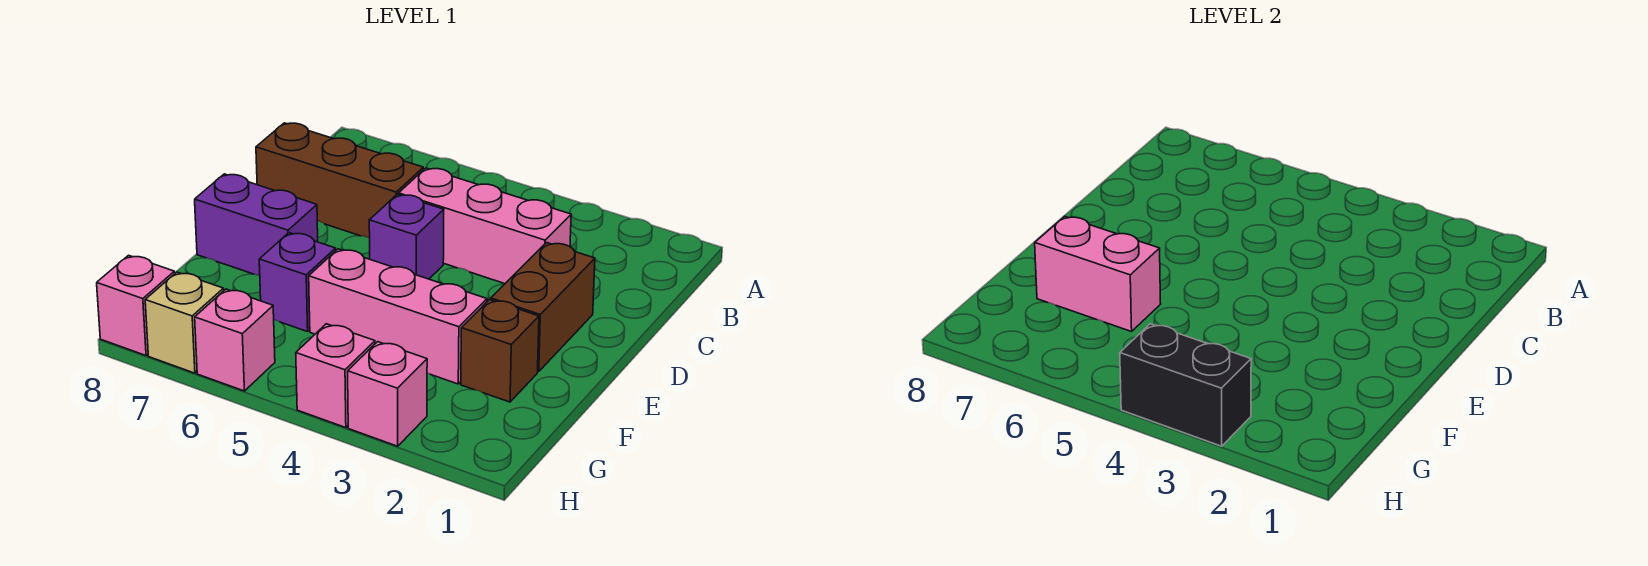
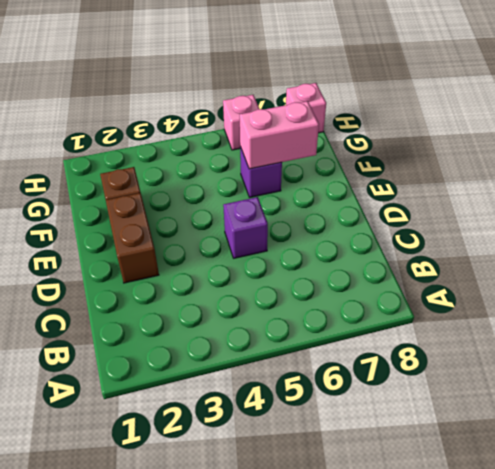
none -> pink brick C3:C5 level 1
none -> brown brick C6:C8 level 1
none -> purple brick E7:E8 level 1

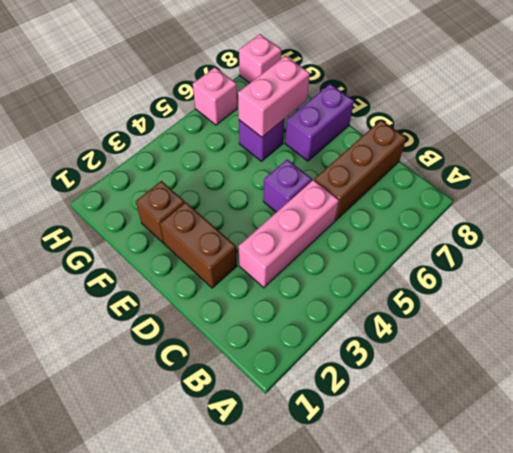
none -> pink brick F3:F5 level 1
none -> pink brick H3 level 1
none -> pink brick H4 level 1

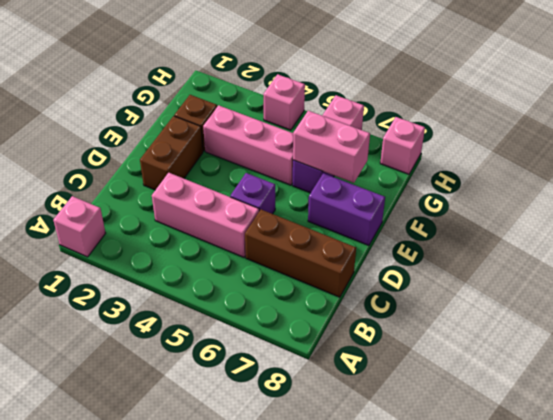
pink brick A1 level 1 -> pink brick H3 level 1
none -> tan brick H7 level 1
none -> black brick H3:H4 level 2

